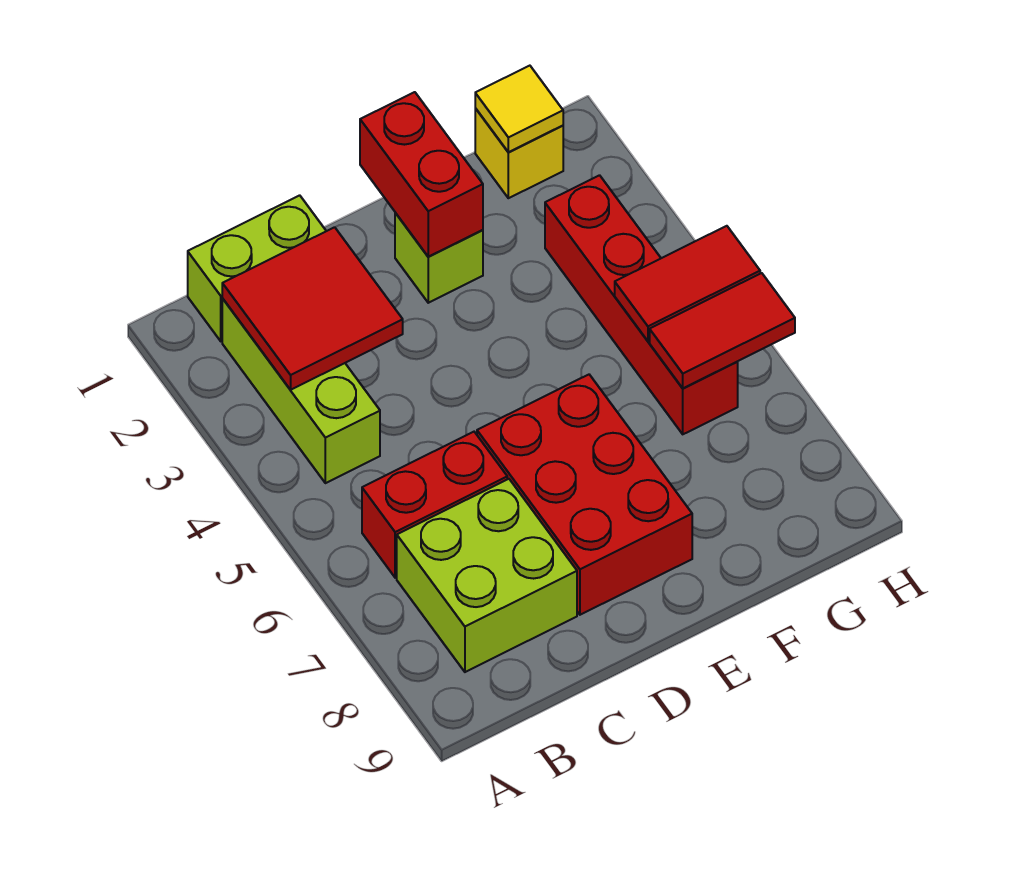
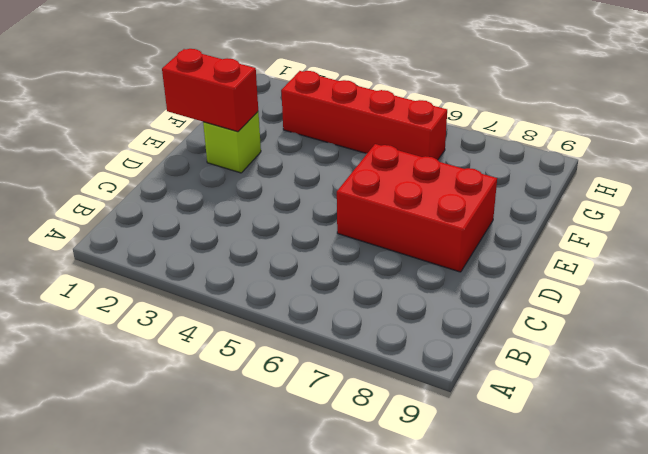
none -> lime brick B1:C1 level 1
none -> lime brick B2:B4 level 1
none -> red brick B6:C6 level 1

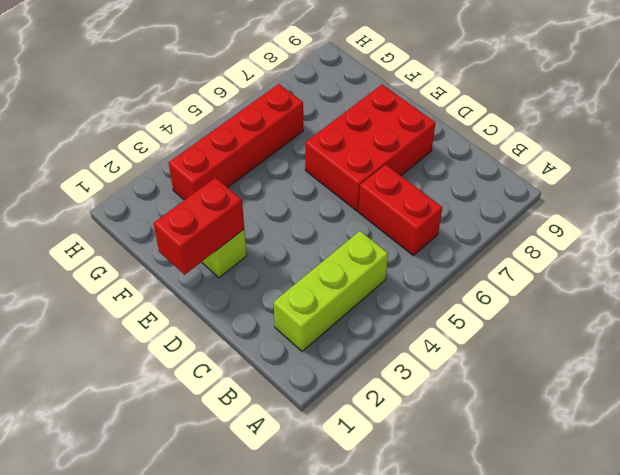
none -> lime brick B1:C1 level 1
none -> lime brick B7:C8 level 1
none -> yellow brick G1 level 1

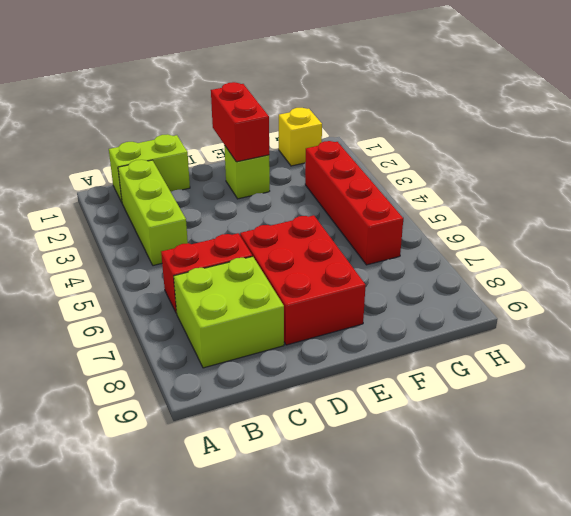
none -> red tile B2:C3 level 2
none -> yellow tile G1 level 2
none -> red tile G5:H5 level 2

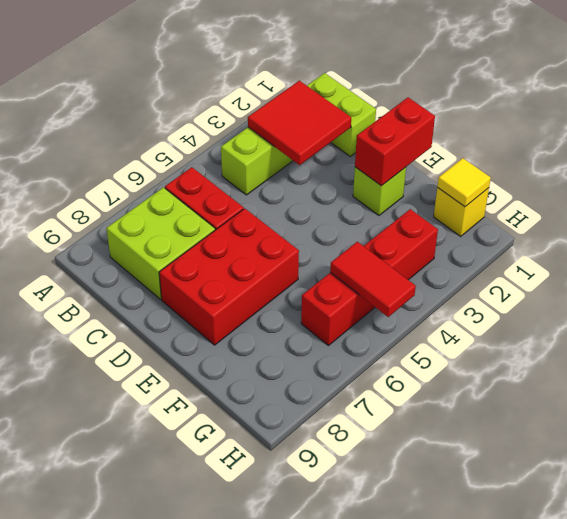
none -> red tile G6:H6 level 2

